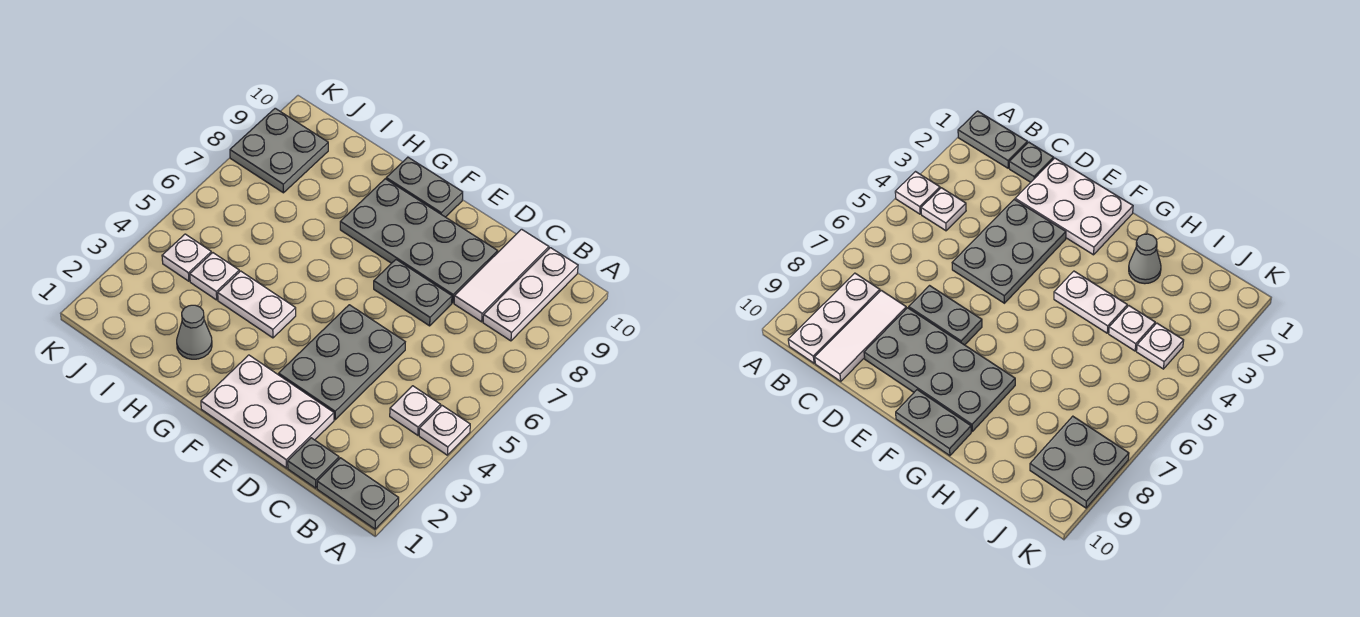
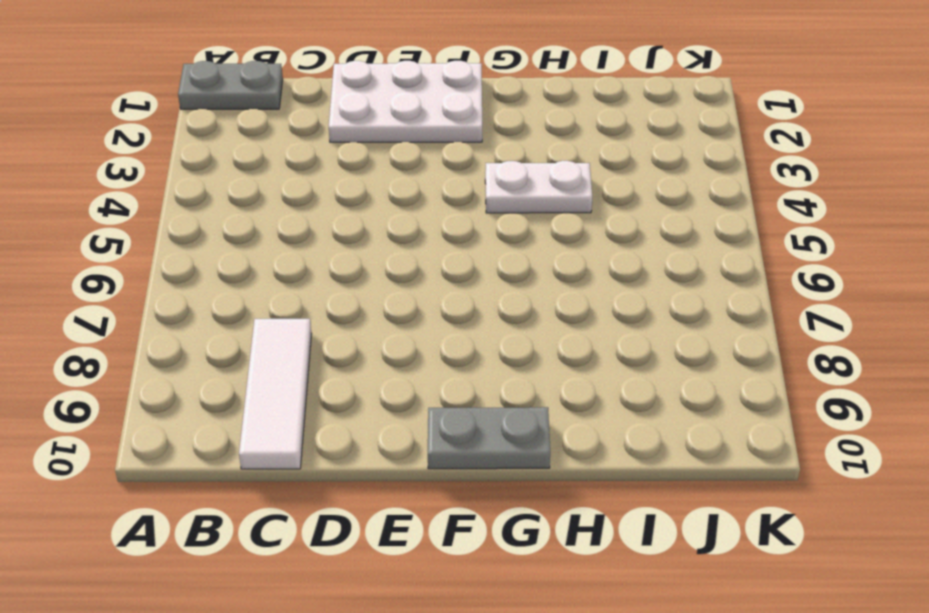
none -> white plate A4 level 1
none -> white plate B4 level 1
none -> white plate B8:B10 level 1

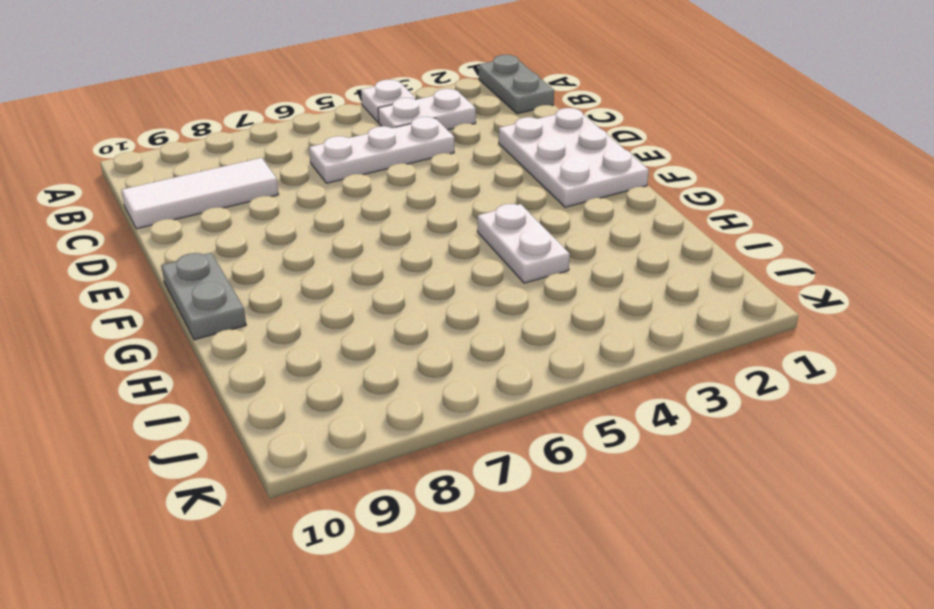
white plate B3:B4 level 1 -> white plate B4 level 1
white plate C4:C6 level 1 -> white plate B8:B10 level 1
none -> grey plate C1 level 1
none -> grey plate D3:E5 level 1
none -> grey plate D7:E7 level 1

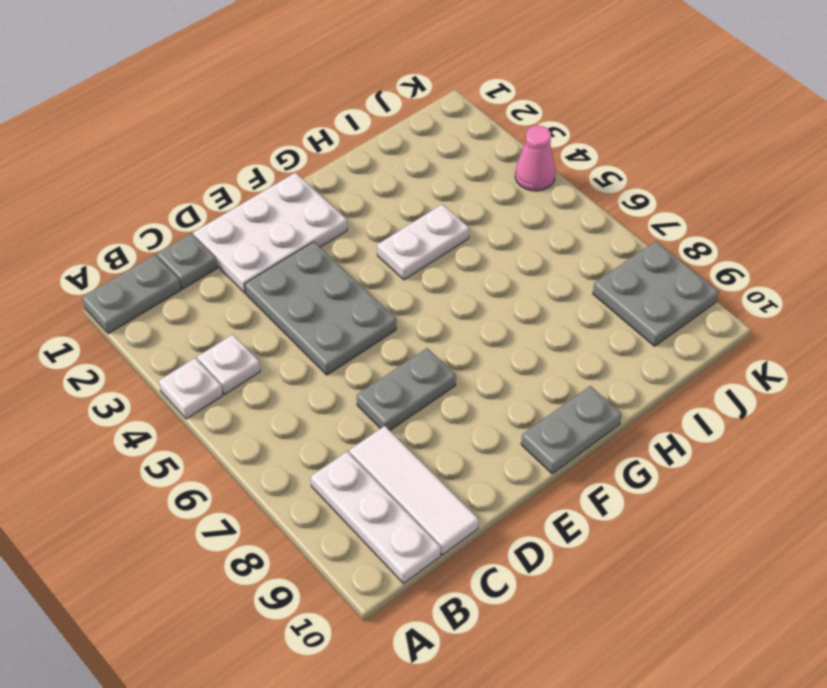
pink cone K4 level 1 -> none
none -> grey plate D8:G9 level 1
none -> grey cone H2 level 1
none -> white plate I4 level 1

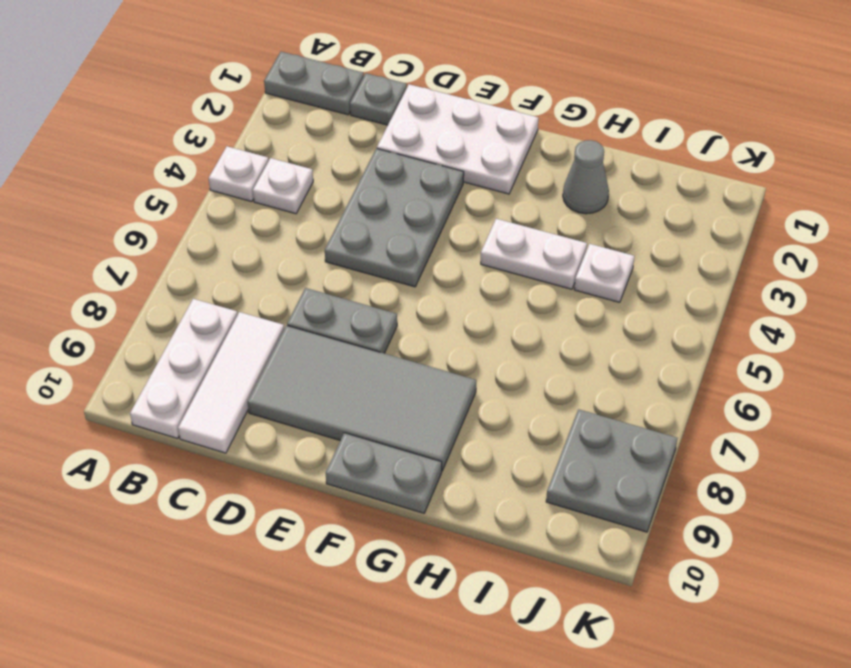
grey tile D8:G9 level 1 -> grey plate D8:G9 level 1
none -> white plate J4 level 1

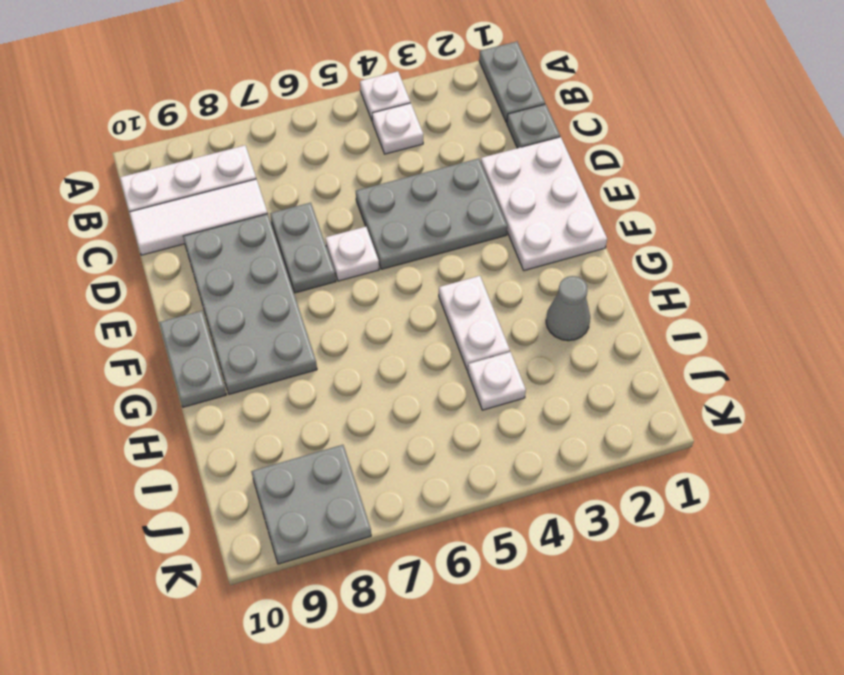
white plate E6 level 1 -> white plate J4 level 1

